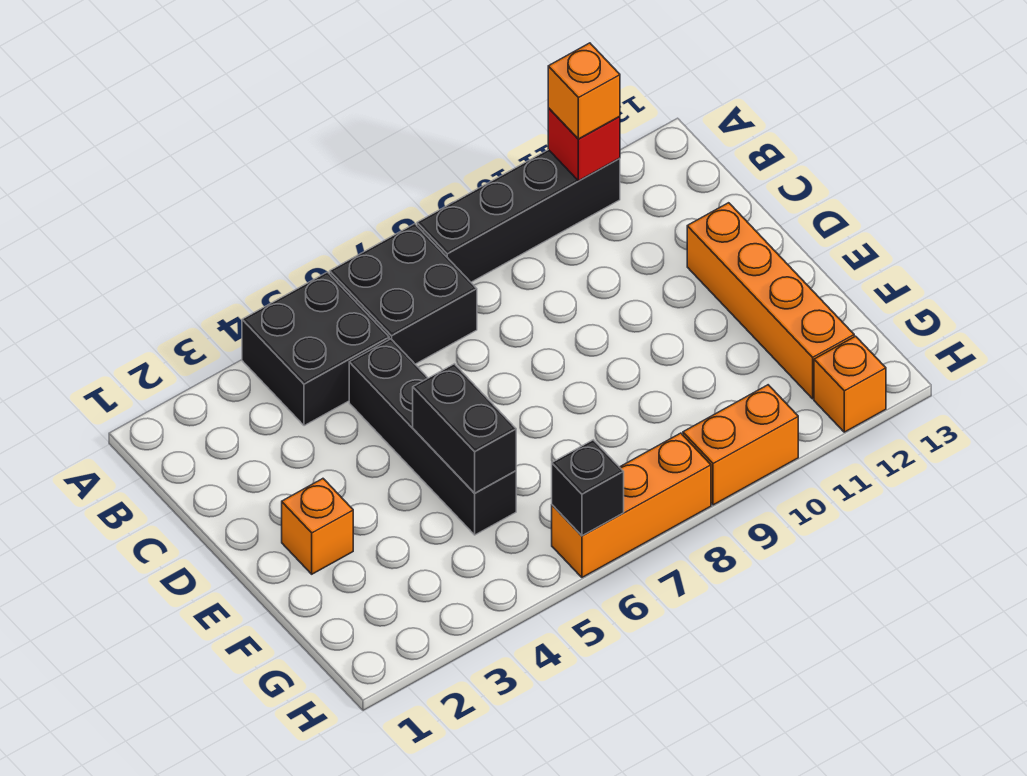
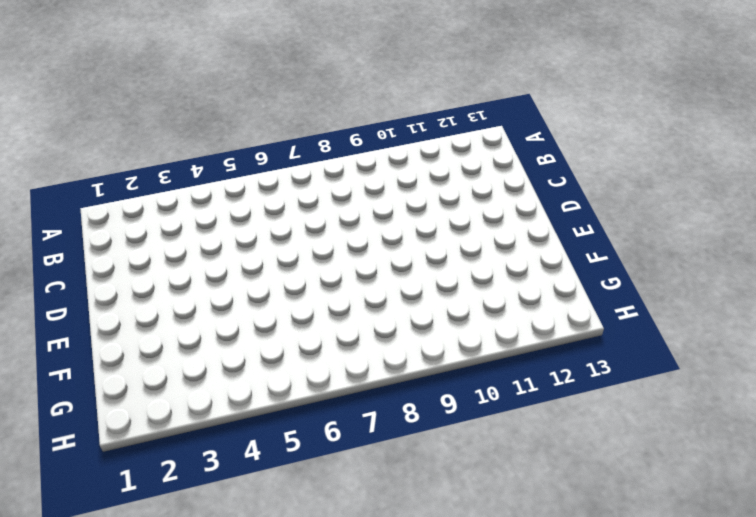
none -> black brick A4:B5 level 1
none -> black brick A6:B7 level 1
none -> black brick A8:A11 level 1

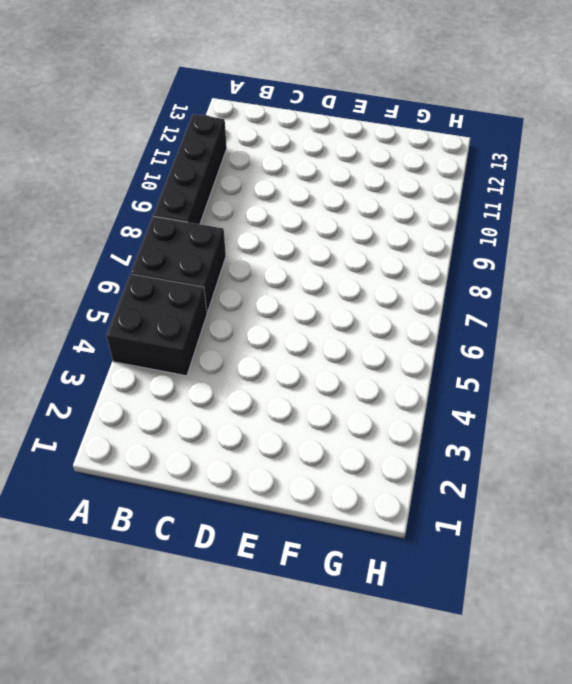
none -> black brick C5:F5 level 1
none -> orange brick D12:G12 level 1
none -> orange brick E2 level 1

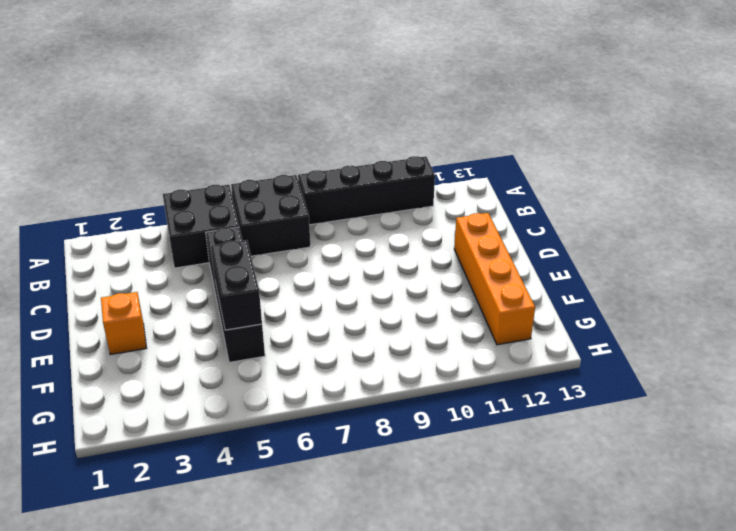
none -> orange brick H6:H8 level 1
none -> orange brick H9:H10 level 1
none -> orange brick H12 level 1

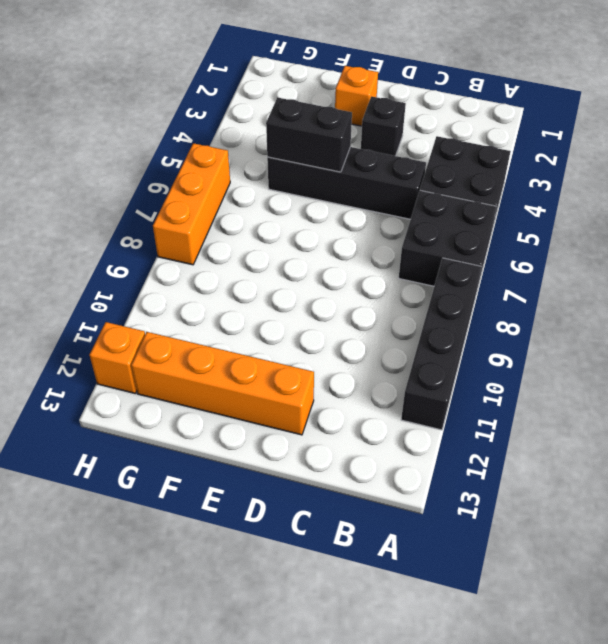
black brick D3 level 1 -> black brick H6 level 2
none -> orange brick H9:H10 level 1
none -> red brick A11 level 2
none -> orange brick A11 level 3

